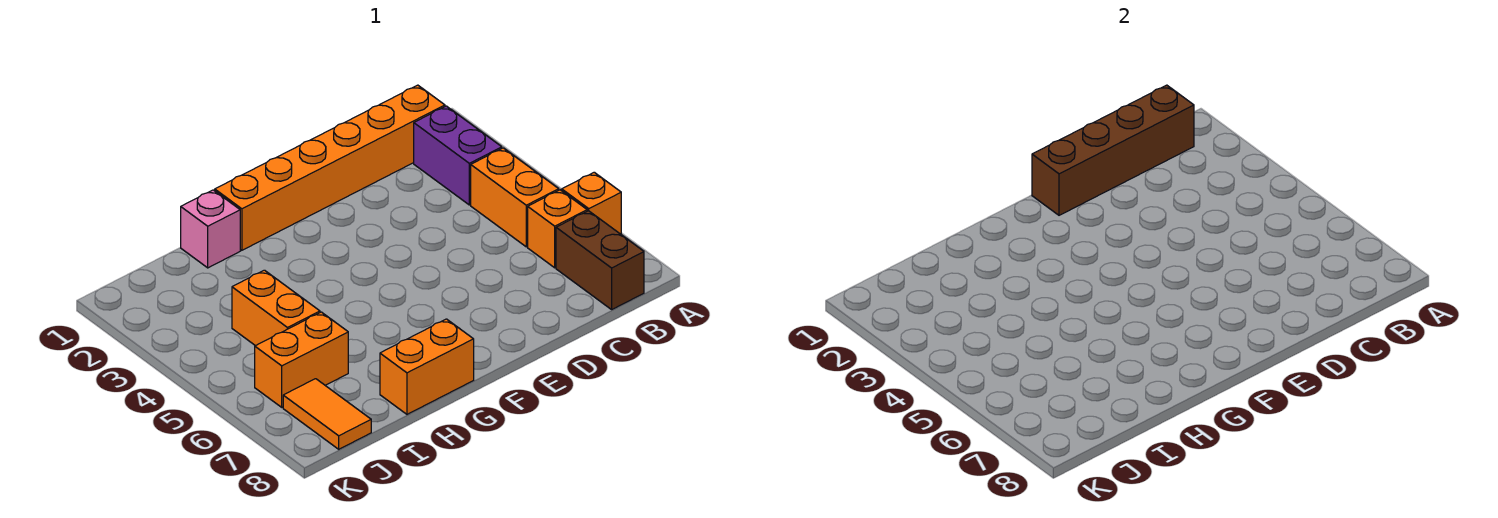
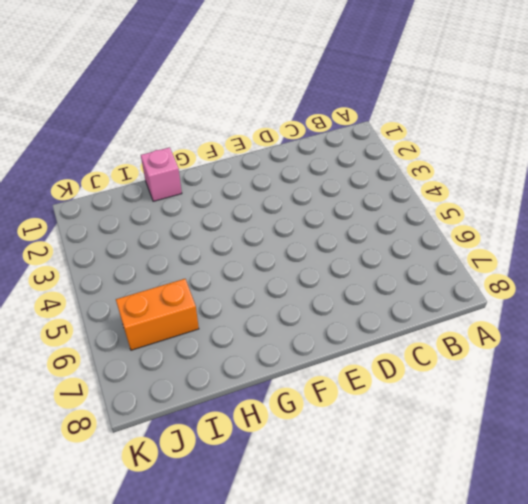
none -> orange brick A6 level 1
none -> orange brick B1:G1 level 1
none -> purple brick B2:B3 level 1

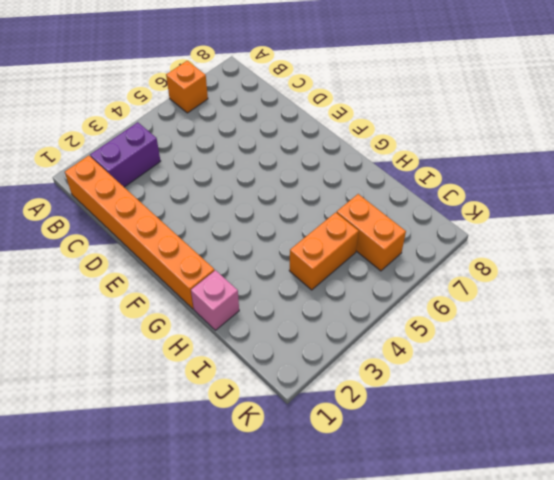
none -> orange brick B4:B5 level 1
none -> orange brick B6 level 1
none -> brown brick B7:B8 level 1

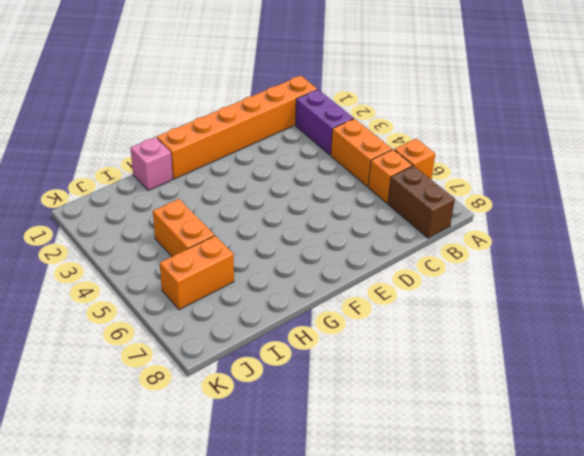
none -> orange brick G8:H8 level 1
none -> orange tile J7:J8 level 1
none -> brown brick B1:E1 level 2

